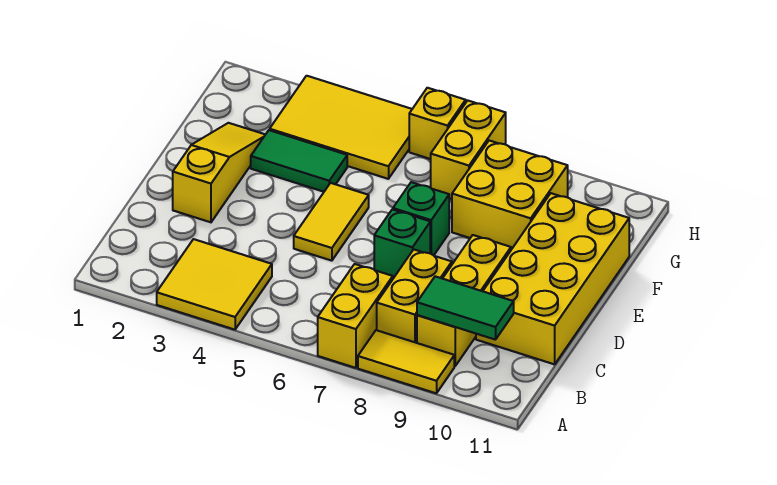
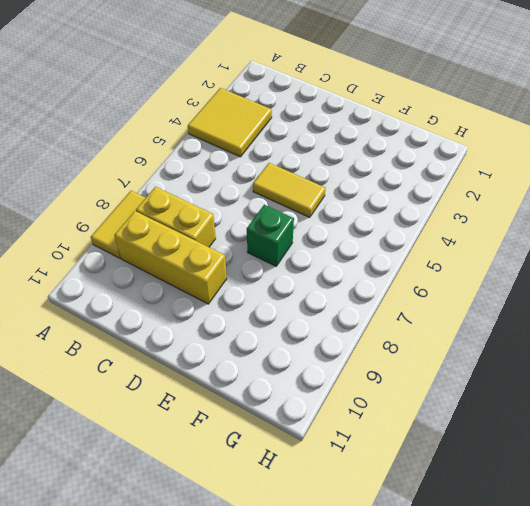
none -> yellow brick A7:B7 level 1
none -> yellow brick C10:F11 level 1
none -> yellow slope D2:F2 level 1 top D

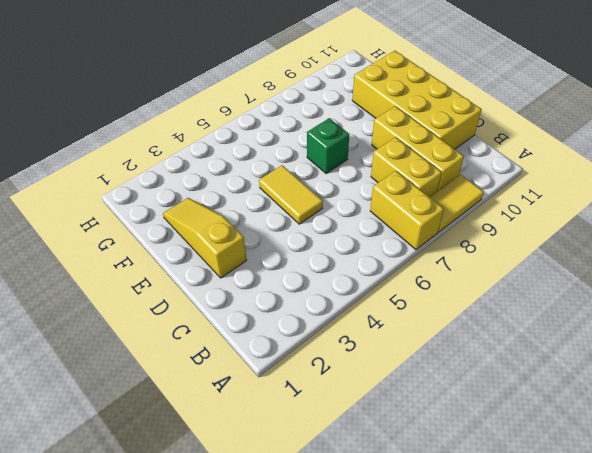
none -> yellow tile A3:B4 level 1
none -> green brick D7 level 1
none -> green tile F3:F4 level 1

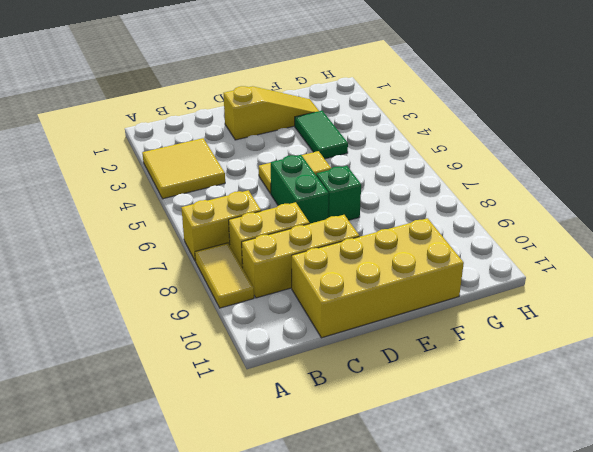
green brick D6:D7 level 1 -> green brick D7 level 1
none -> yellow brick F8:G9 level 1
none -> yellow tile G3:H5 level 1
none -> yellow brick G7:H7 level 1

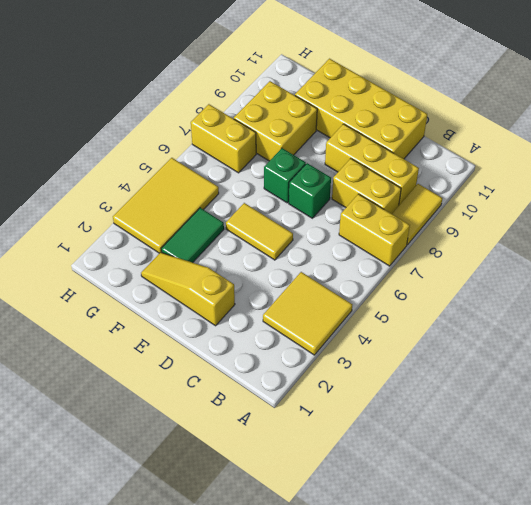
none -> yellow brick H6 level 1
none -> green tile B9:B10 level 2

